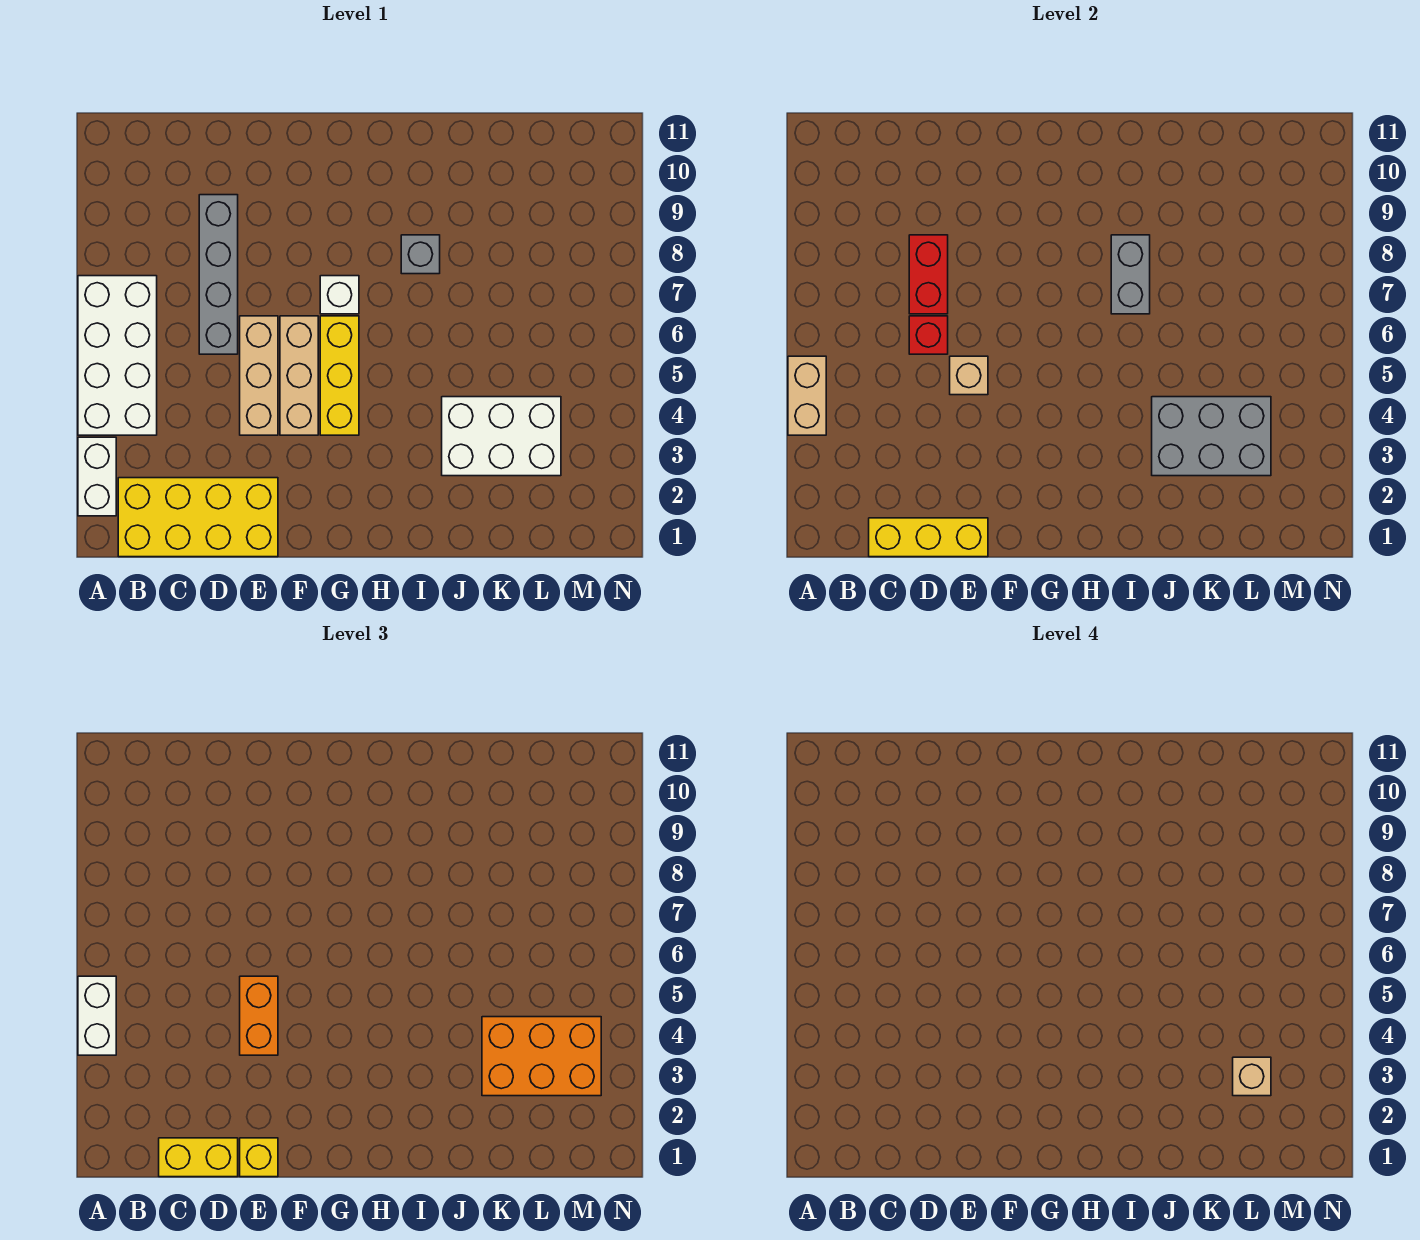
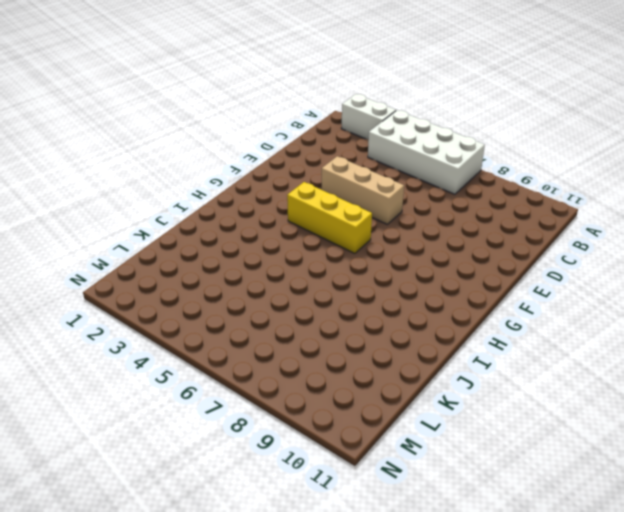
none -> yellow brick B1:E2 level 1
none -> grey brick D6:D9 level 1
none -> tan brick F4:F6 level 1

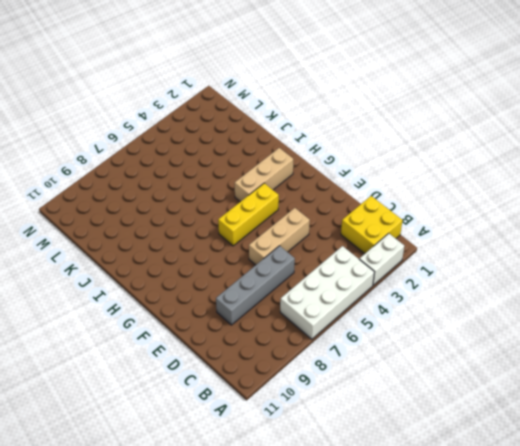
yellow brick B1:C2 level 1 -> yellow brick B1:E2 level 1
tan brick H2:H4 level 1 -> tan brick F4:F6 level 1
none -> white brick G7 level 1
none -> grey brick I8 level 1
none -> white brick J3:L4 level 1

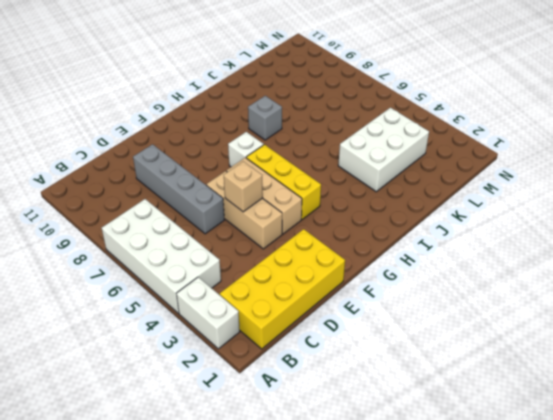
none -> tan brick A4:A5 level 2
none -> yellow brick C1:E1 level 2
none -> red brick D6 level 2

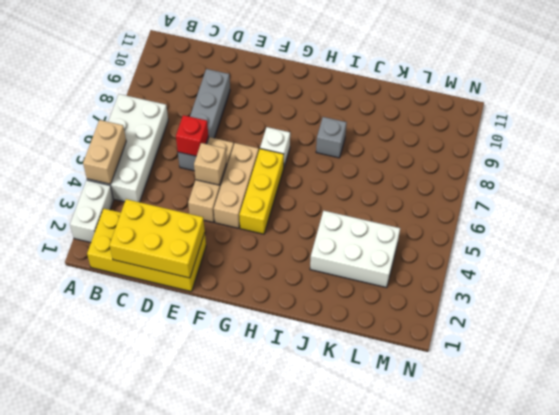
yellow brick C1:E2 level 2 -> yellow brick C1:E1 level 2
none -> red brick D7:D8 level 2
none -> grey brick I7:I8 level 2
none -> grey brick J3:L4 level 2

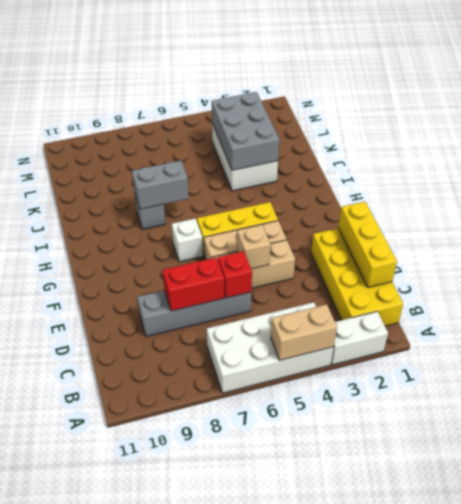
none -> white brick A4:A5 level 3
none -> yellow brick C1:D1 level 3
none -> yellow brick E1 level 3

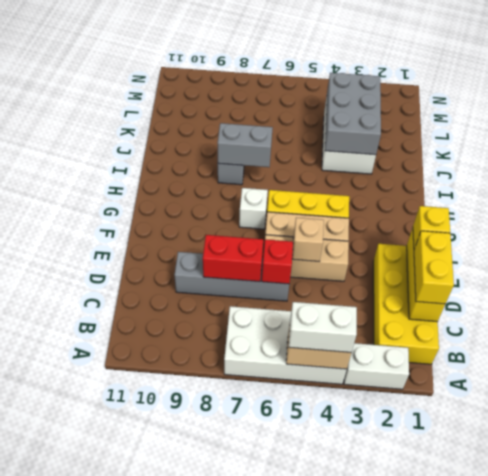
none -> orange brick E4:E5 level 3
none -> orange brick K3:M4 level 3
none -> tan brick L3 level 4

